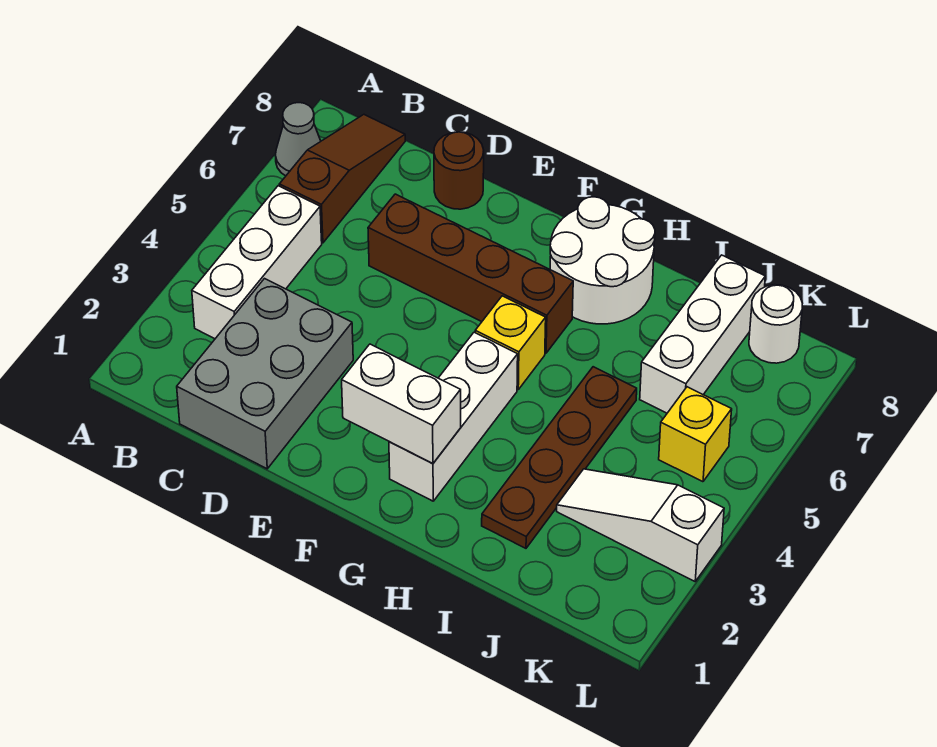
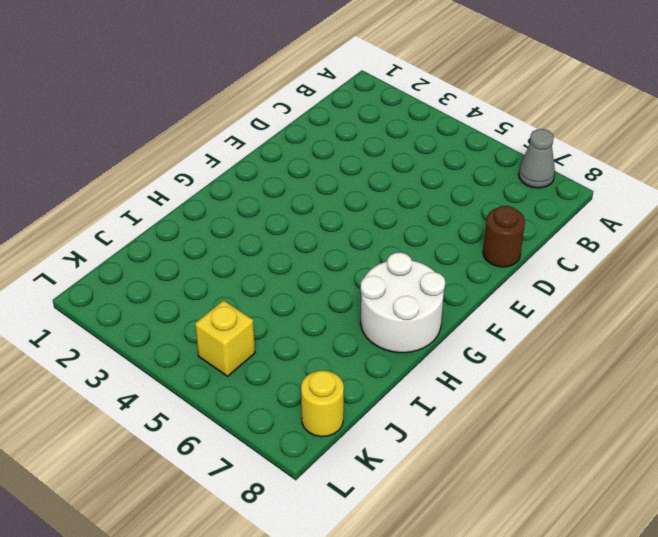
yellow round brick K8 level 1 -> white round brick K8 level 1
none -> white brick B3:B5 level 1
none -> brown slope B6:B8 level 1 top 6
none -> grey brick C1:D3 level 1

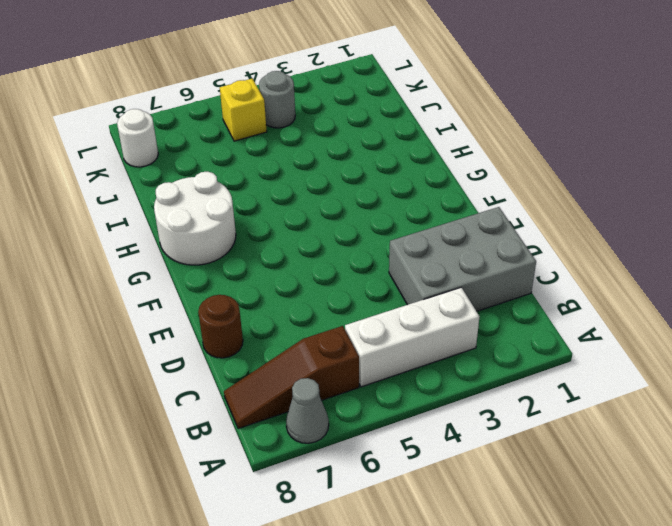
grey round brick K4 level 1 -> none
none -> brown brick D6:G6 level 1
none -> white brick G2:G4 level 1
none -> yellow brick G5 level 1

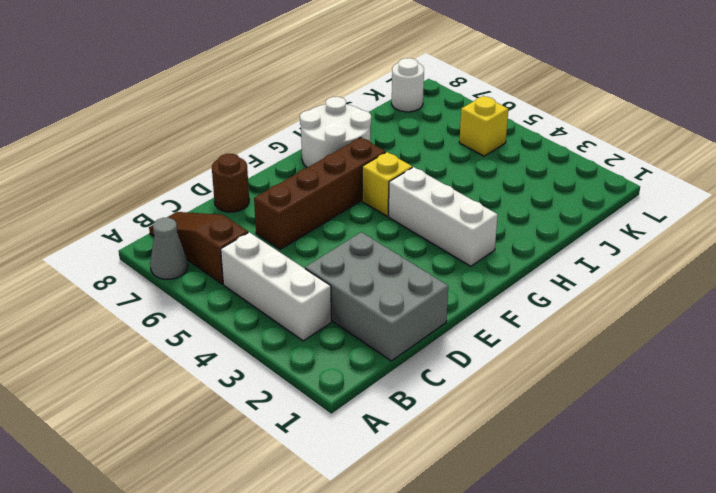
none -> brown plate I2:I5 level 1
none -> white slope J3:L3 level 1 top L
none -> white brick J6:J8 level 1

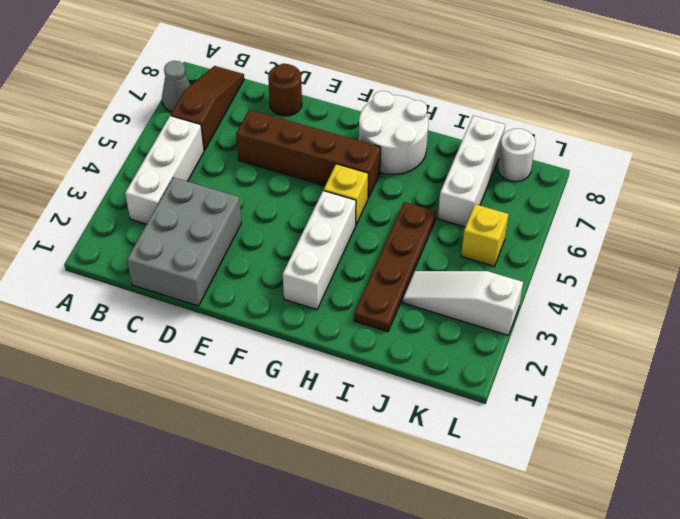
none -> white brick F2:G2 level 2

